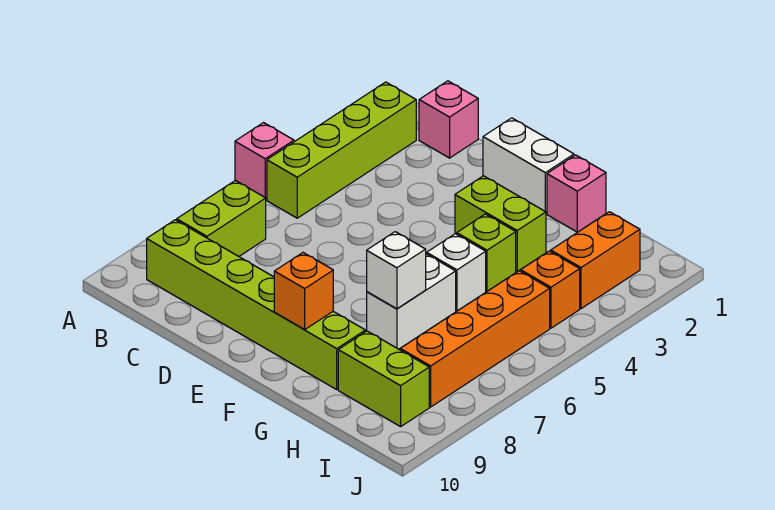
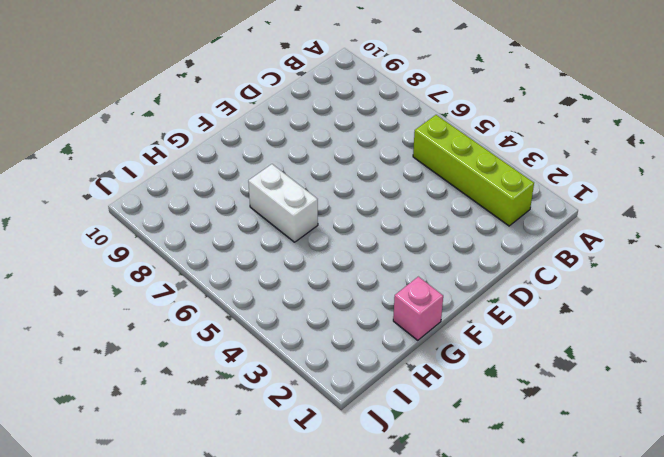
none -> pink brick A5 level 1
none -> lime brick B7:B8 level 1
none -> lime brick B9:G9 level 1

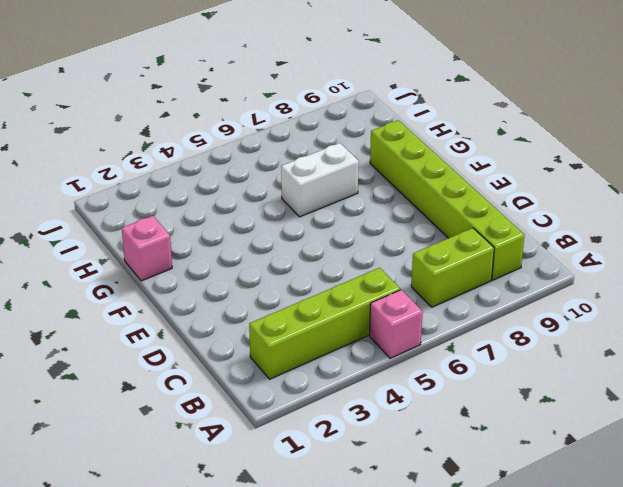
none -> pink brick C1 level 1
none -> white brick E1:F1 level 1
none -> lime brick F3:G3 level 1

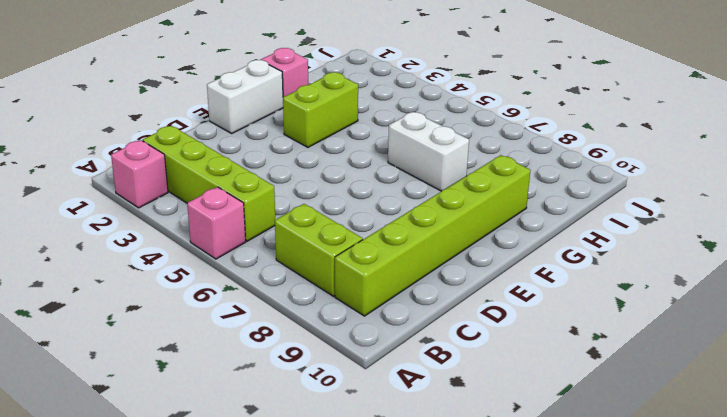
pink brick A2 level 1 -> pink brick C1 level 1
none -> lime brick G4 level 1
none -> white brick G5 level 1
none -> lime brick H9:I9 level 1

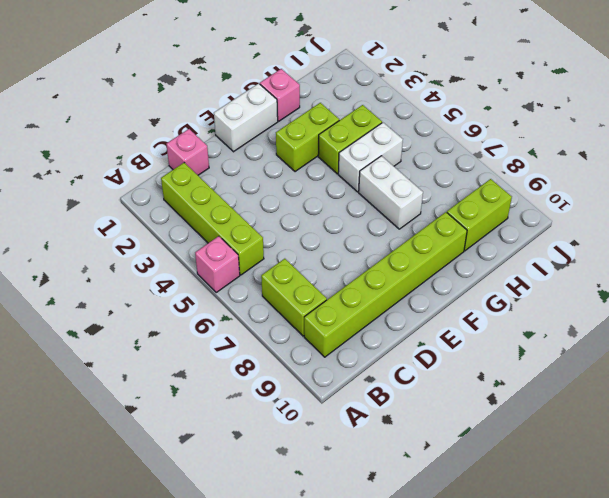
lime brick G4:H4 level 1 -> lime brick G4 level 1
white brick G5:H5 level 1 -> white brick G5 level 1
none -> orange brick I2:I3 level 1
none -> orange brick I4 level 1
none -> orange brick I5:I8 level 1

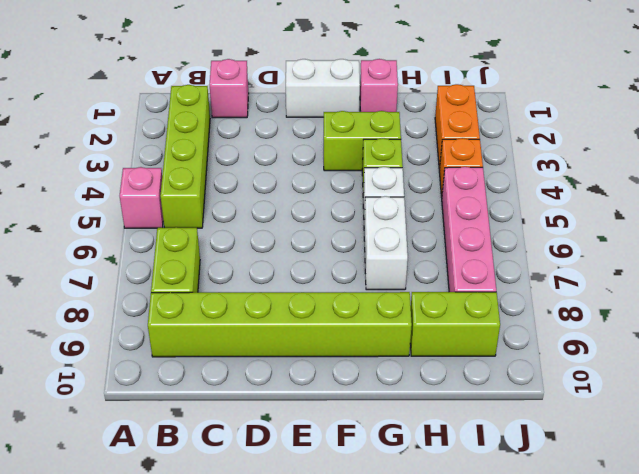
pink brick I5:I8 level 1 -> orange brick I5:I8 level 1
none -> orange brick F9 level 2
none -> white brick G7 level 2

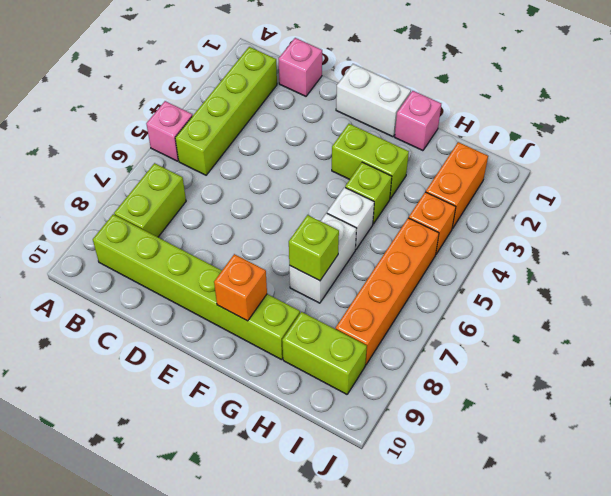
lime brick G7 level 2 -> white brick G7 level 2

